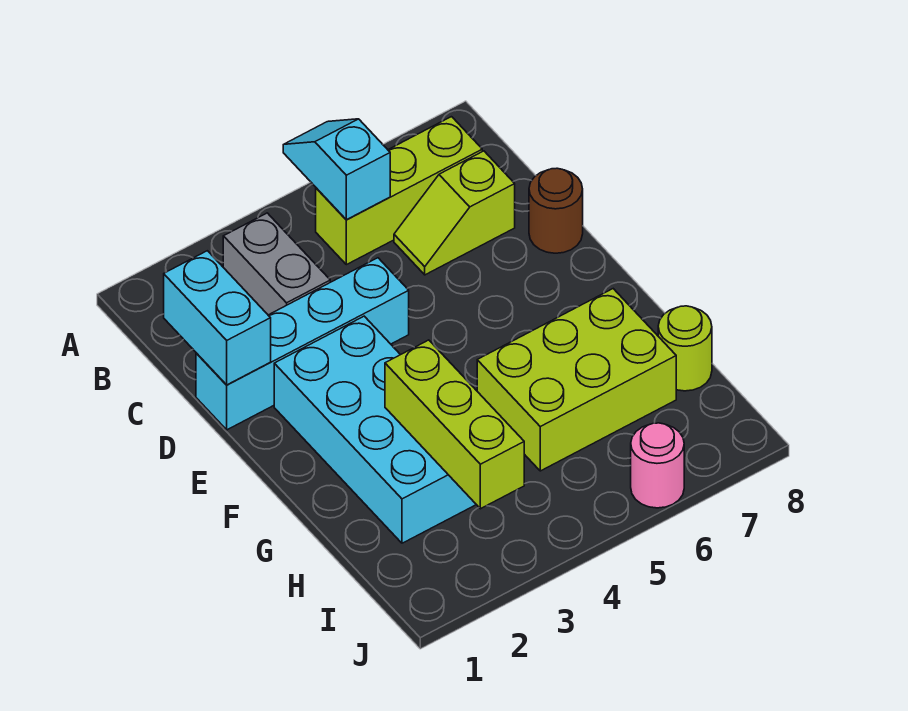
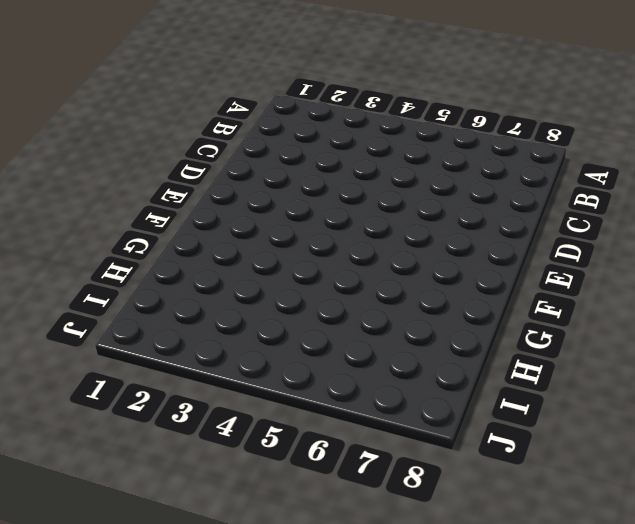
none -> grey brick B3:C3 level 1
none -> lime brick B5:B7 level 1
none -> lime slope C6:C7 level 1 top 7

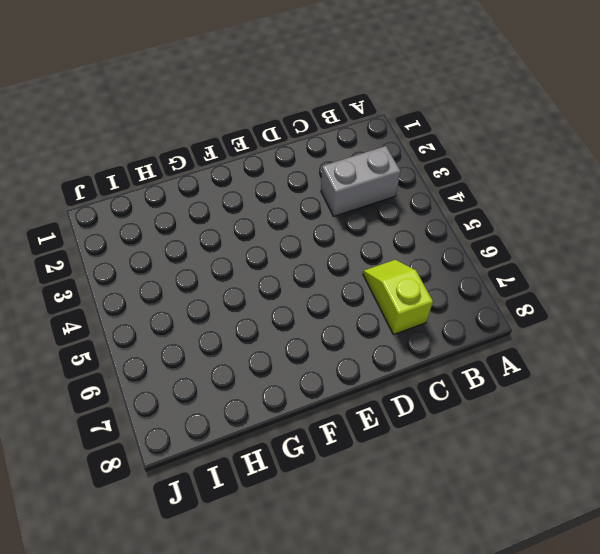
none -> lime brick B5:B7 level 1
none -> cyan brick D1:D4 level 1
none -> brown round brick D8 level 1

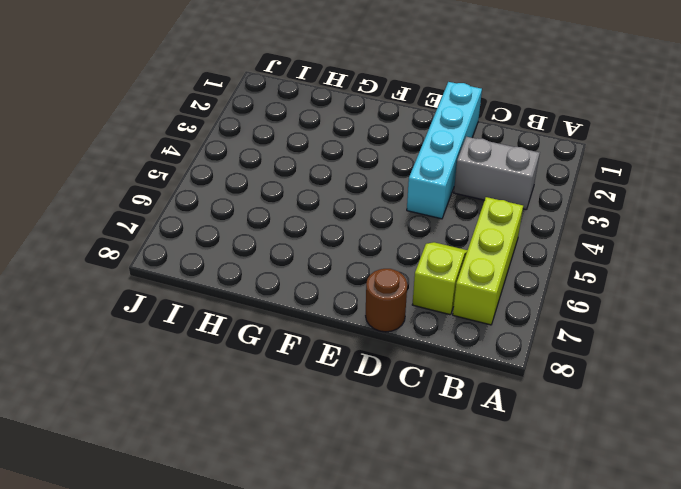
none -> cyan brick E2:H3 level 1
none -> lime brick G5:H7 level 1
none -> lime round brick H8 level 1

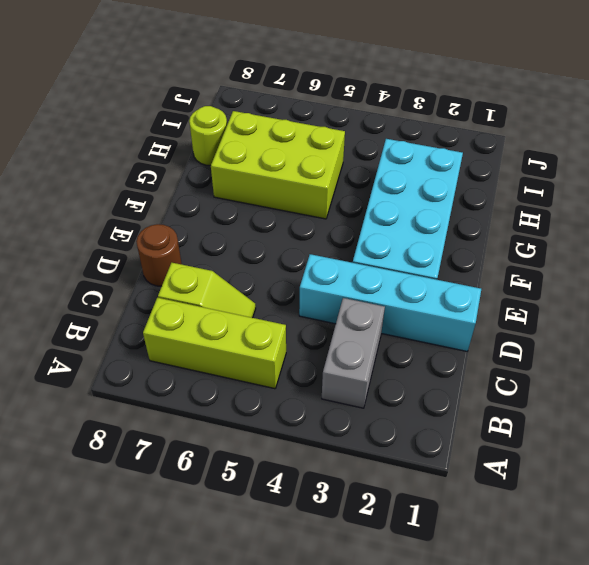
none -> pink round brick J6 level 1
none -> cyan slope A5:B5 level 2 top B
none -> cyan brick C1:D1 level 2

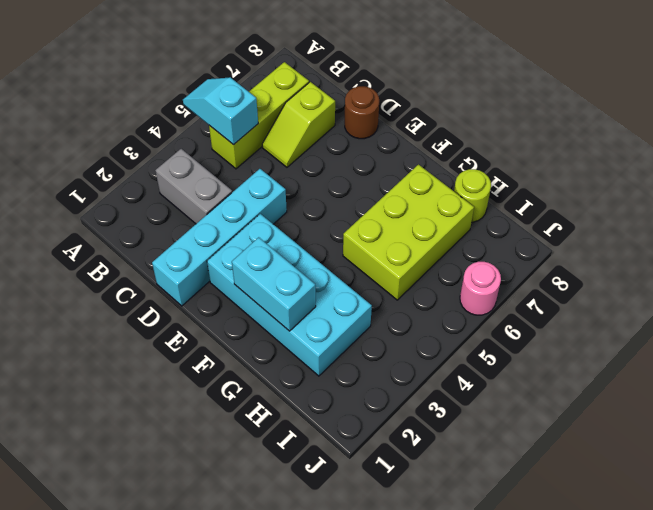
cyan brick F2:G2 level 2 -> cyan brick C1:D1 level 2
none -> lime brick G3:I3 level 2

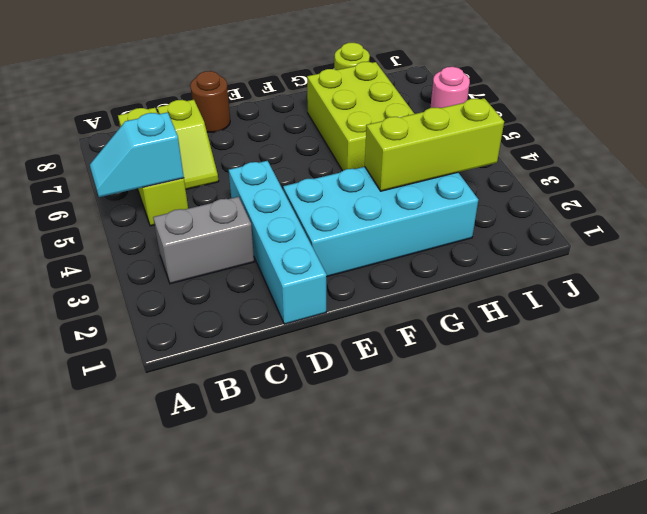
none -> cyan brick C1:D1 level 2

